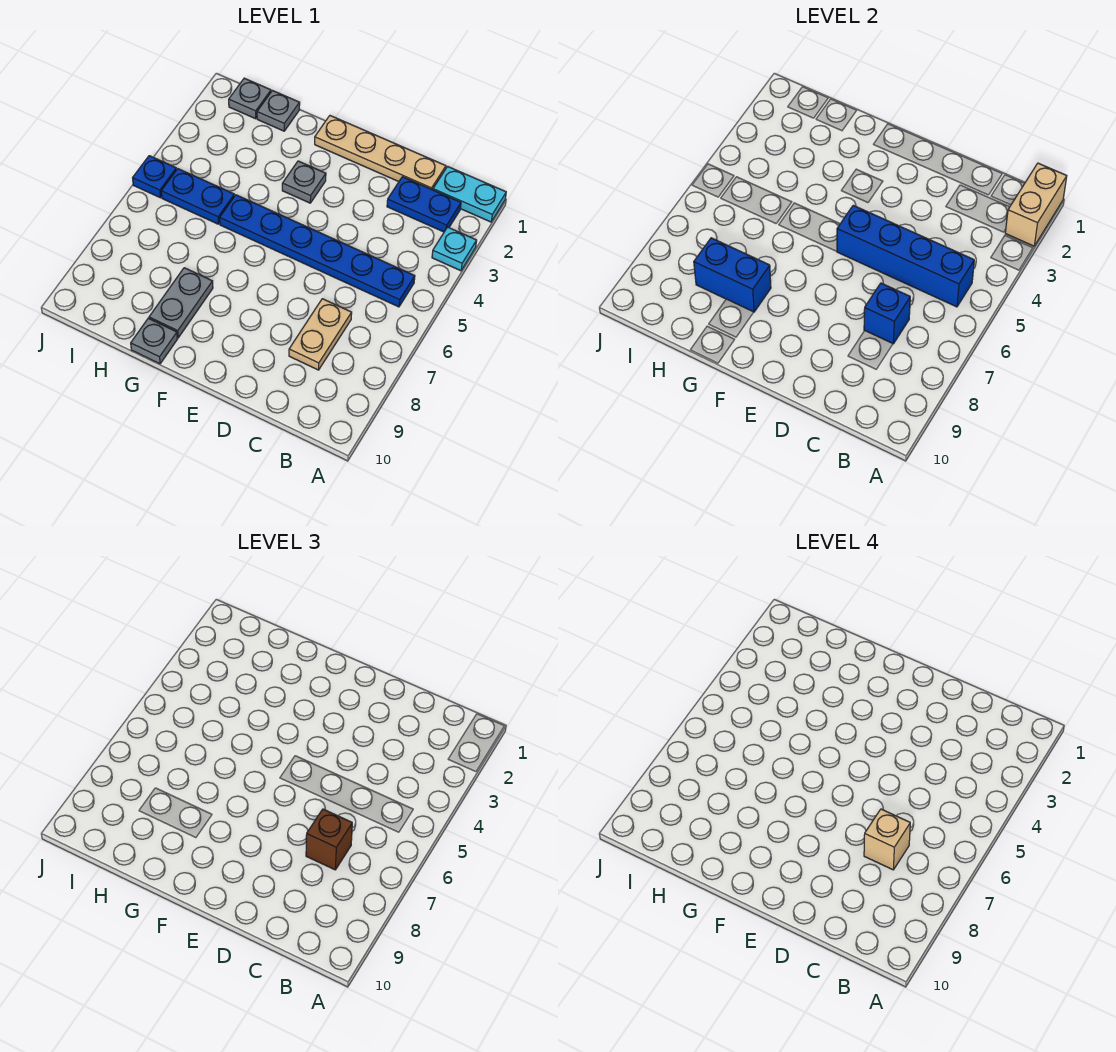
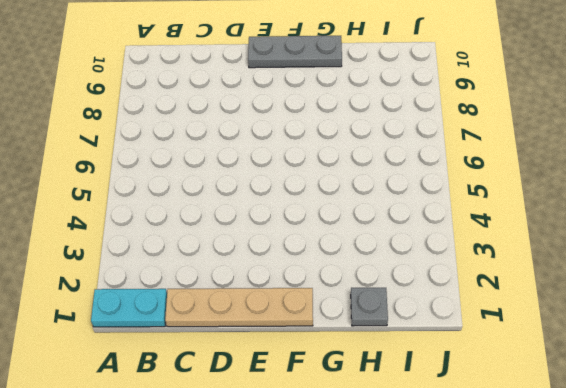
grey plate E10:G10 level 1 -> grey plate G10 level 1
none -> cyan plate A3 level 1
none -> blue plate B2:C2 level 1
none -> blue plate B5:G5 level 1

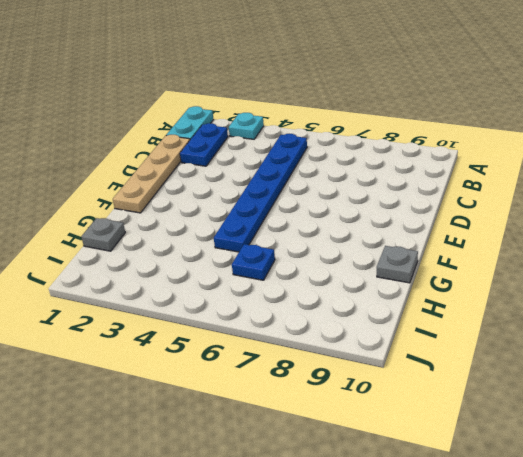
blue plate H6 level 1 -> blue plate J5 level 1
none -> tan plate C7:C8 level 1
none -> grey plate F3 level 1
none -> grey plate G8:G9 level 1

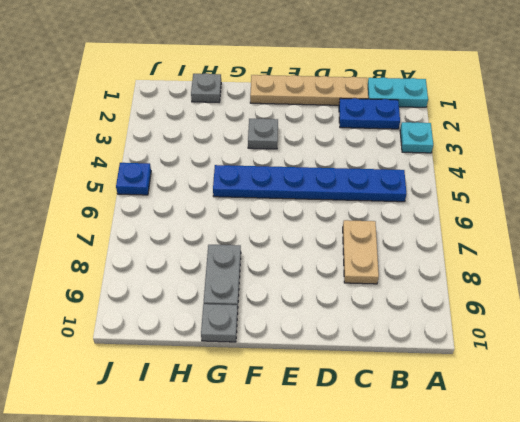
none -> blue plate H5:I5 level 1
none -> grey plate I1 level 1
none -> tan brick A1:A2 level 2

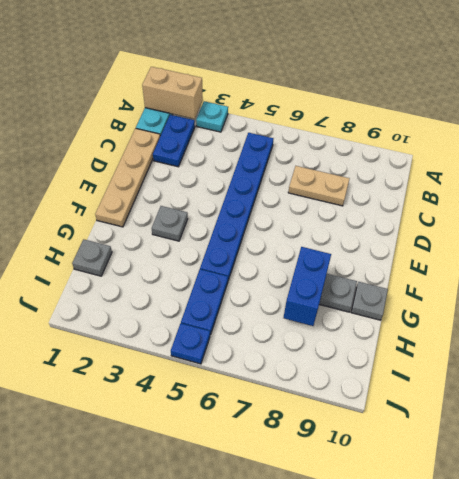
none -> grey plate I1 level 1
none -> blue brick B5:E5 level 2
none -> blue brick C7 level 2

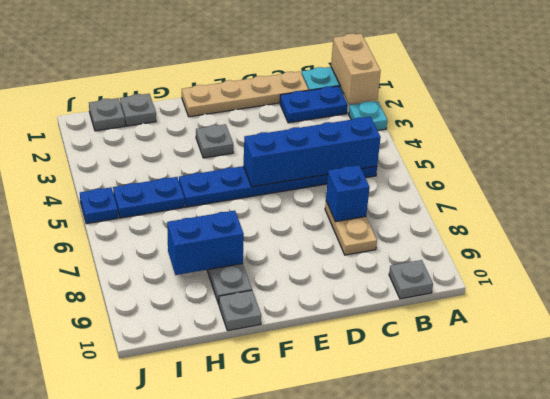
grey plate B10 level 1 -> none
none -> brown brick C7 level 3
none -> tan brick C7 level 4

